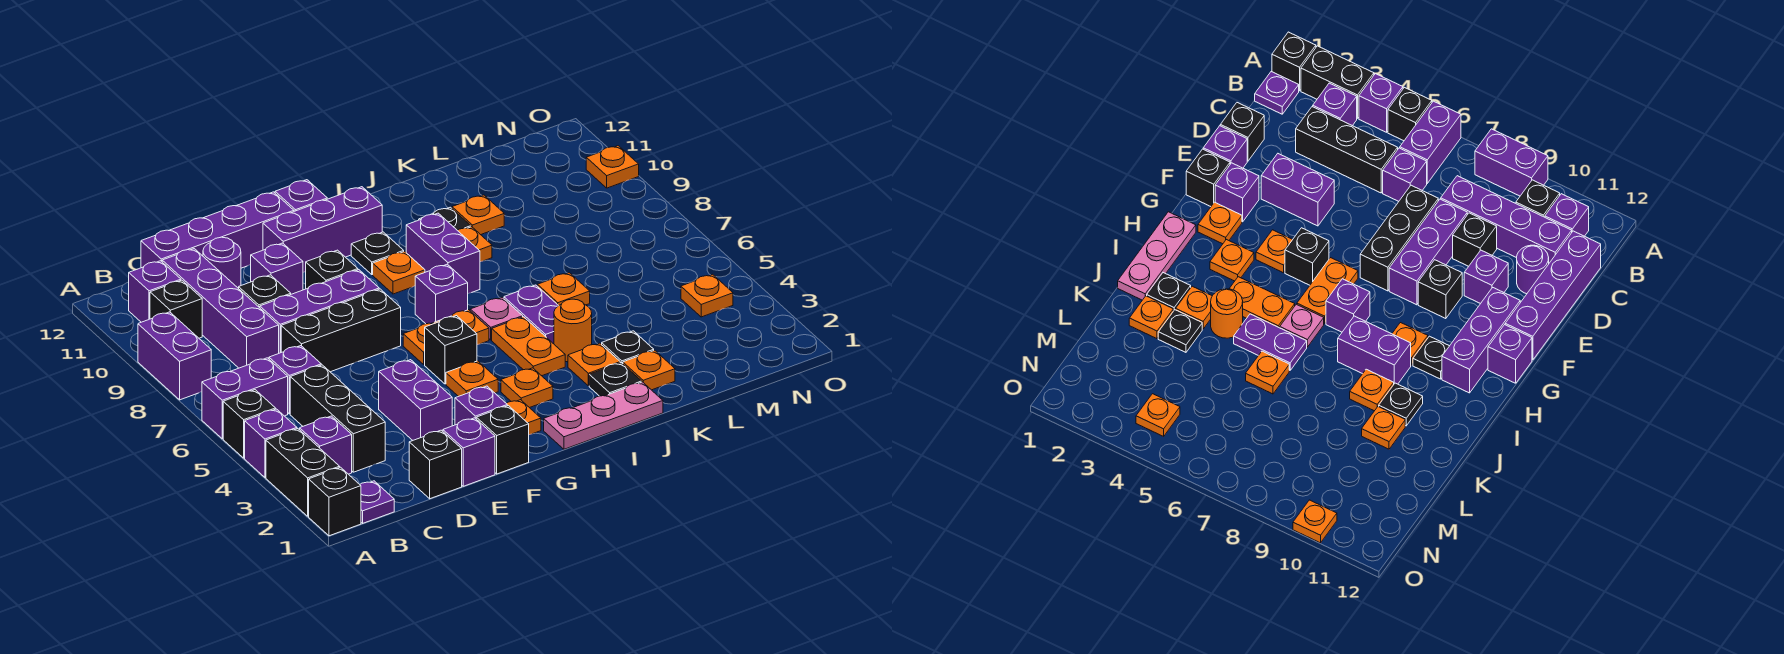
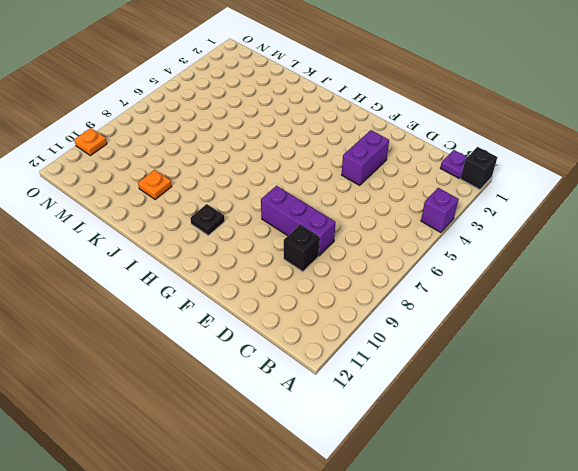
none -> black brick A2:A3 level 1
none -> black brick A5 level 1
none -> purple brick A6:B6 level 1
none -> purple brick A8:A9 level 1

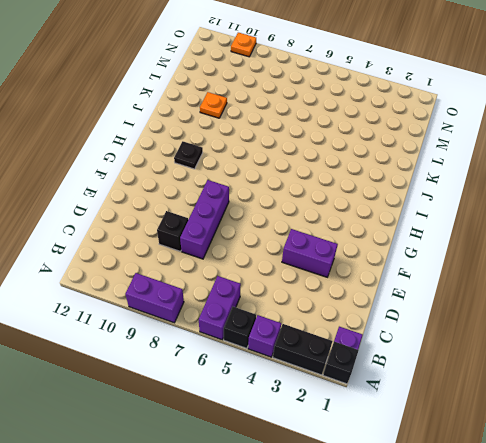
none -> purple brick B3 level 1
none -> black brick B10 level 1
none -> purple brick B11 level 1
none -> black brick C3:C5 level 1

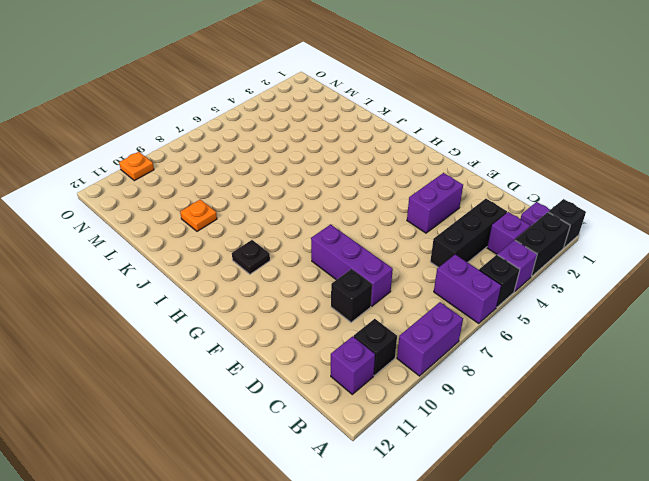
none -> purple brick C6 level 1
none -> purple brick C8:C11 level 1
none -> purple brick C12:F12 level 1
none -> black brick D1 level 1

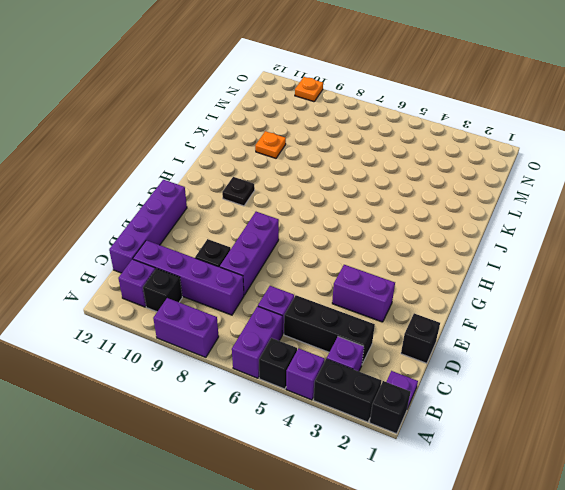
none -> black brick D7:F7 level 1
none -> purple round brick D11 level 1
none -> purple brick E1 level 1
none -> purple brick E10 level 1

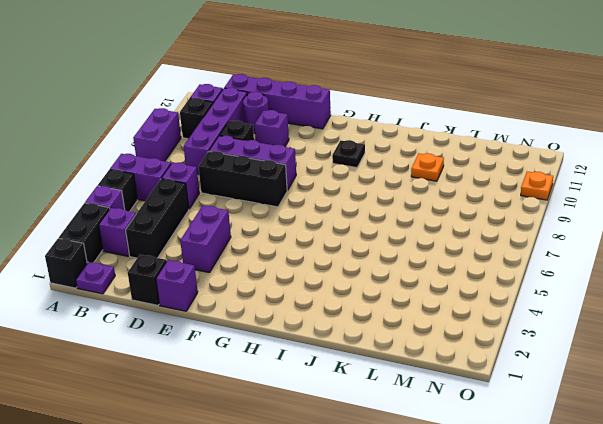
none -> black brick F1 level 1
none -> purple brick F2 level 1
none -> black brick F9 level 1
none -> purple brick F11:H11 level 1

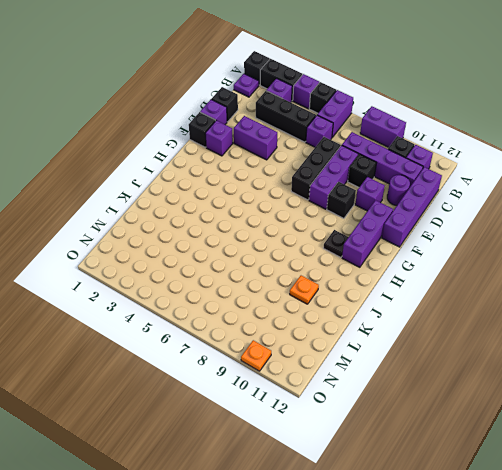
none -> orange plate G2 level 1
none -> orange plate G4 level 1
none -> black brick G5 level 1
none -> orange plate G6:H6 level 1

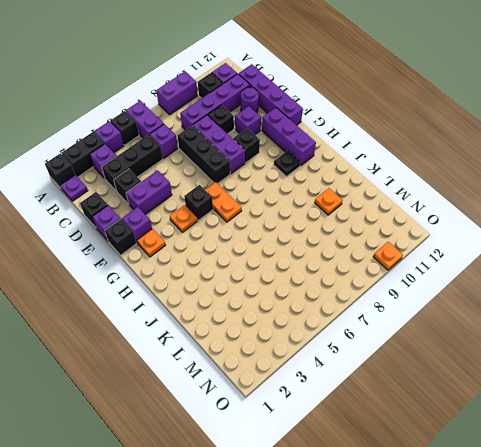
black brick D3 level 1 -> none
none -> purple brick G12 level 1
none -> pink plate H1:J1 level 1
none -> orange plate H3 level 1
none -> purple brick H7 level 1

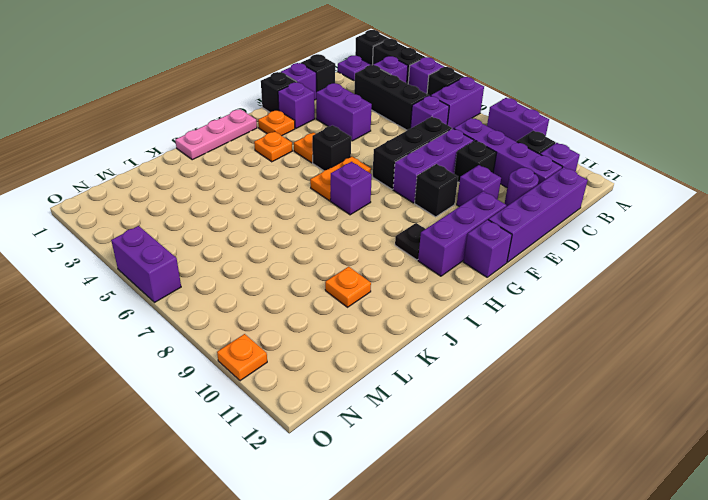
purple brick O5:O6 level 1 -> purple brick I8:I9 level 1
none -> orange plate H9 level 1
none -> orange plate I4:I5 level 1
none -> pink plate I6 level 1
none -> black plate J2 level 1

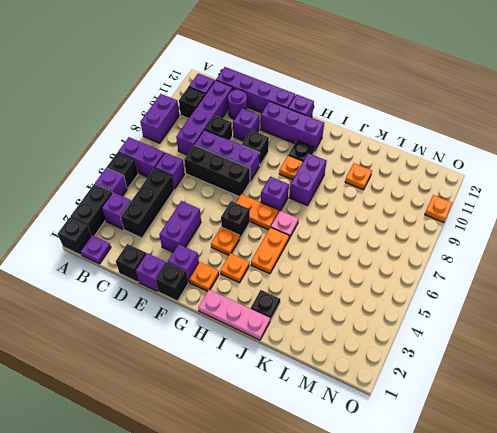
none -> orange plate J3 level 1
none -> orange round brick J4 level 1
none -> purple plate J5:J6 level 1
none -> orange plate J9 level 1

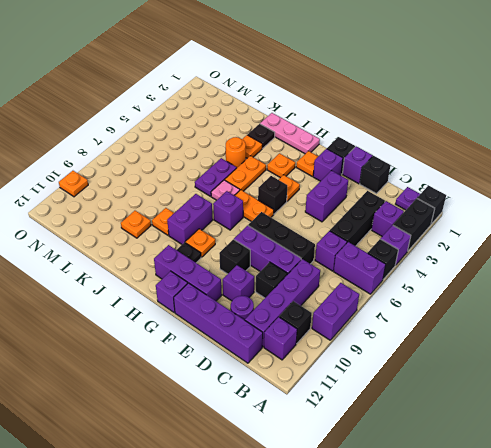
none -> black plate J10 level 1
none -> orange plate K2 level 1
none -> black plate K3 level 1
none -> orange plate K6 level 1

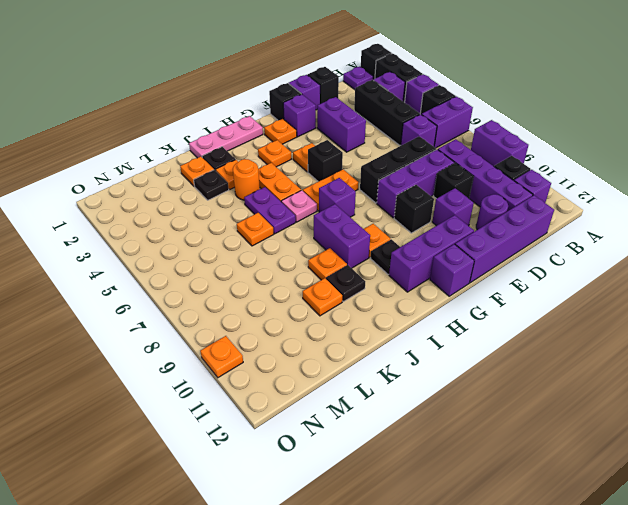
none -> orange plate N4 level 1

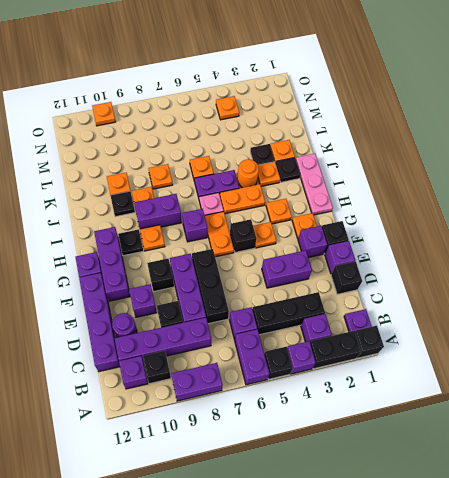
orange plate K8 level 1 -> none

